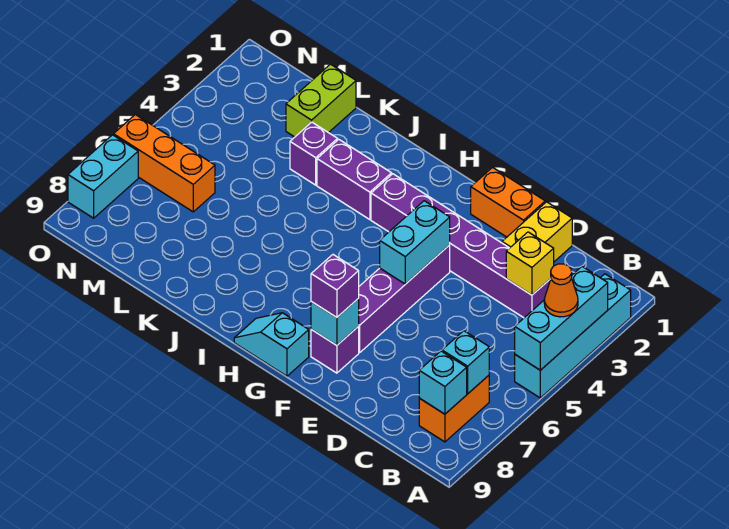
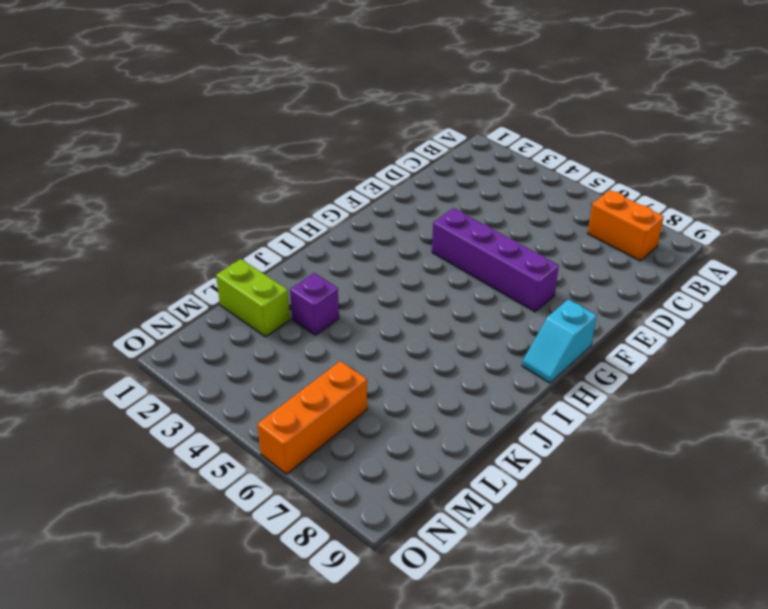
none -> cyan brick A2:A5 level 1
none -> purple brick C3:H3 level 1
none -> yellow brick D1:D2 level 1

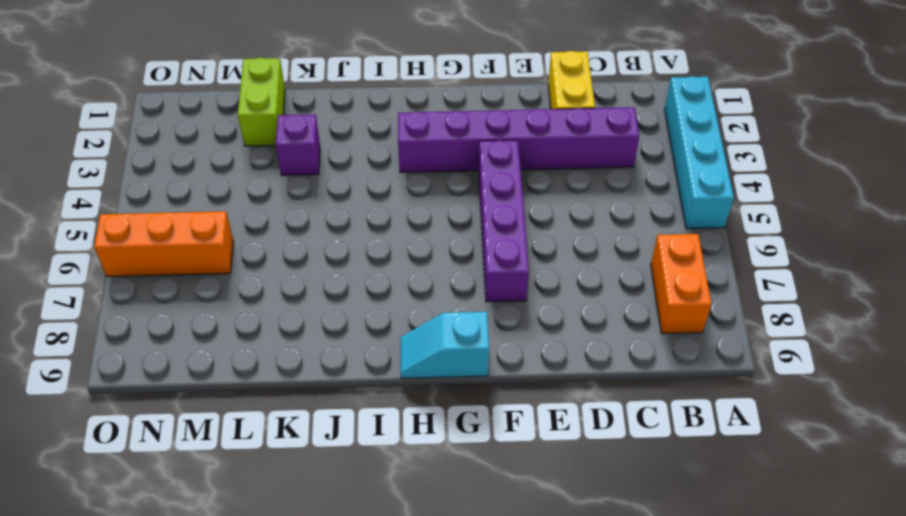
none -> orange brick E1:F1 level 1
none -> purple brick F8 level 1
none -> purple brick I3:J3 level 1

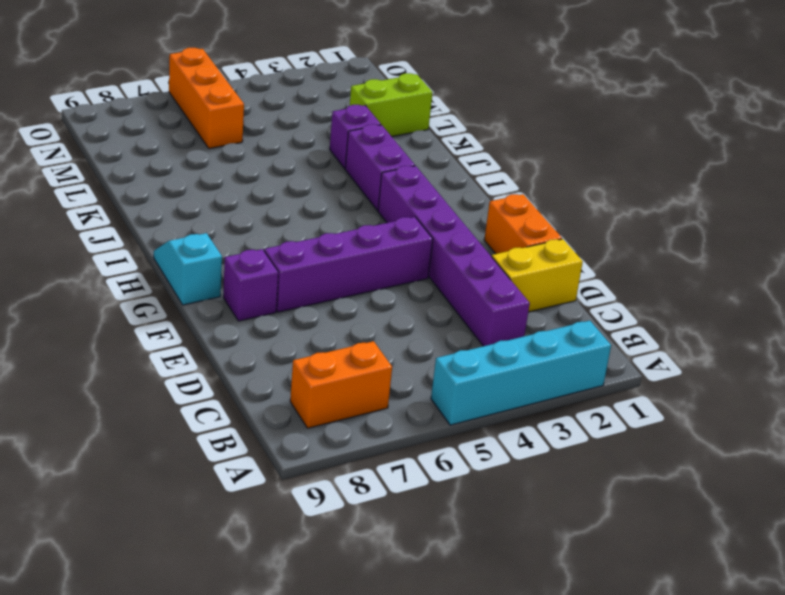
none -> cyan brick O7:O8 level 1
none -> cyan brick A3:A5 level 2
none -> cyan brick B7 level 2

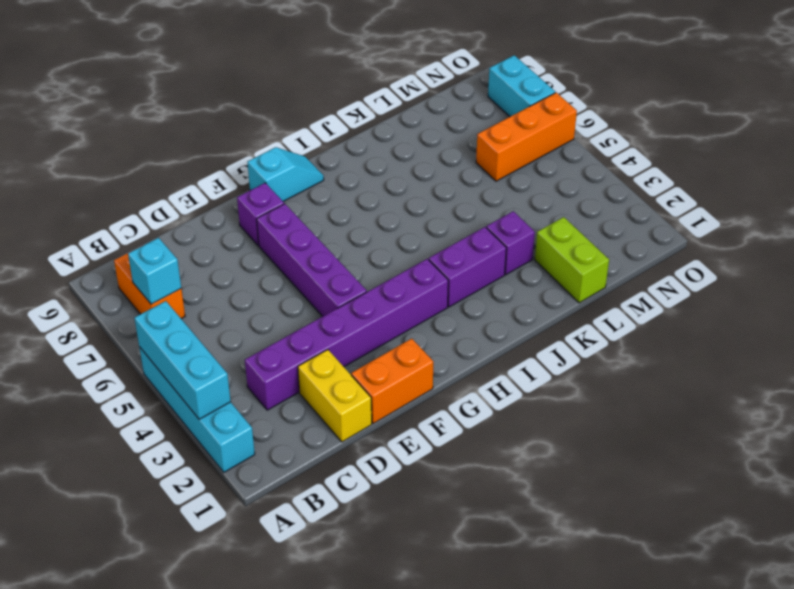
none -> cyan brick B8 level 2
none -> yellow brick C3 level 2
none -> cyan brick F4:F5 level 2

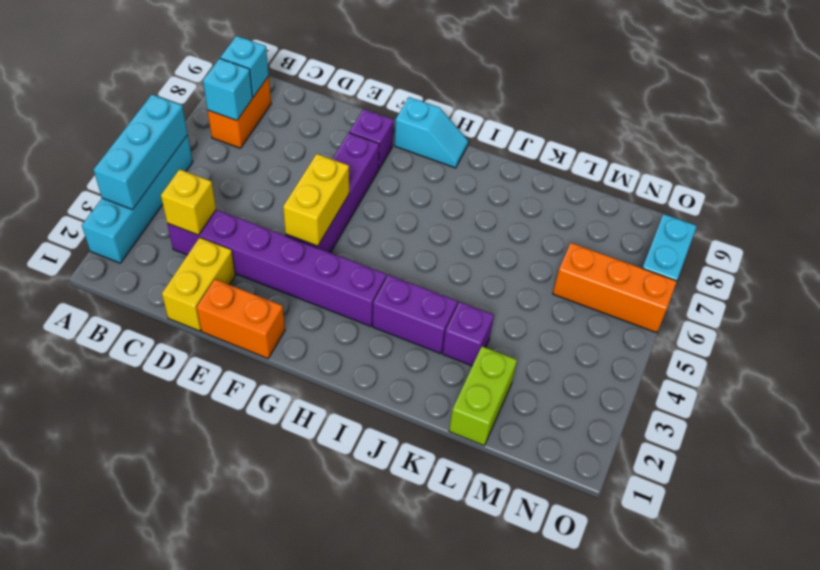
yellow brick F4:F5 level 2 -> cyan brick F4:F5 level 2
none -> cyan brick F8 level 2
none -> orange cone A4 level 3
none -> purple brick F8 level 3

